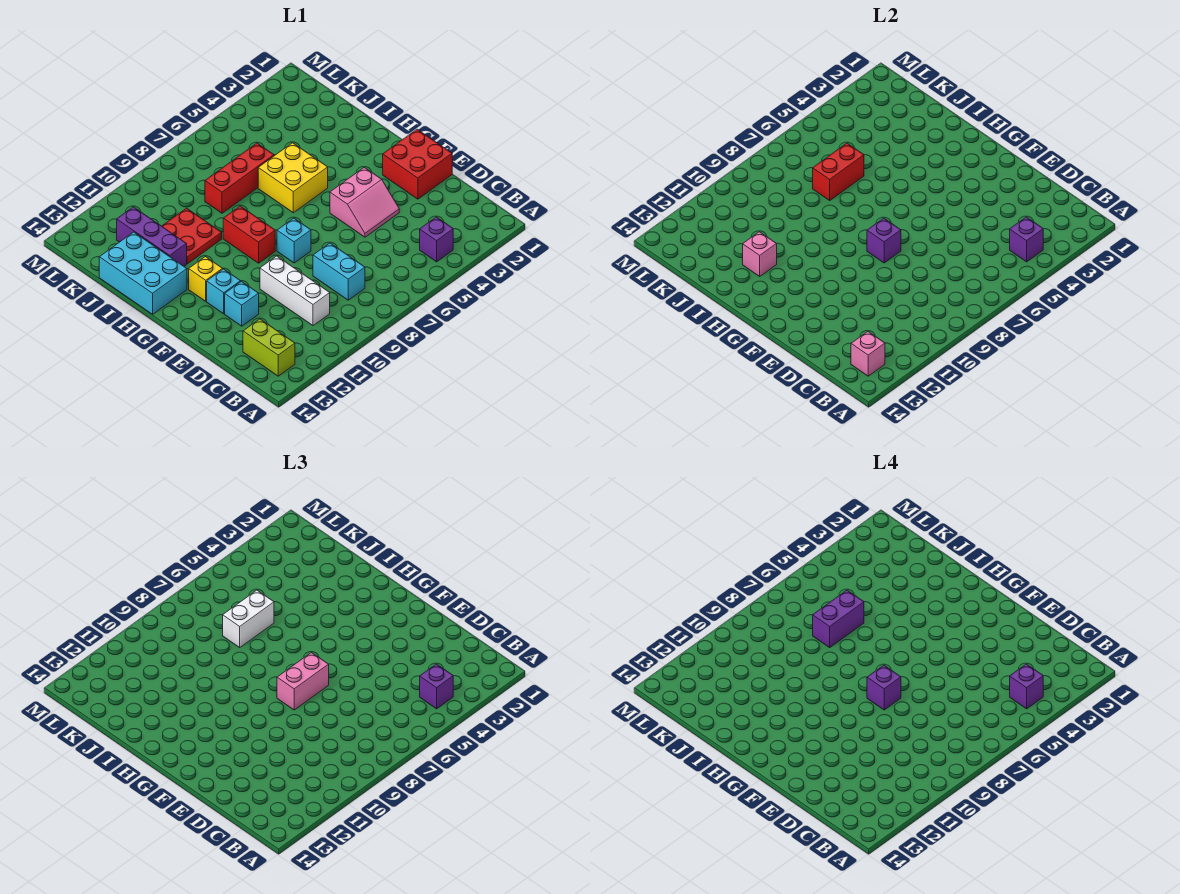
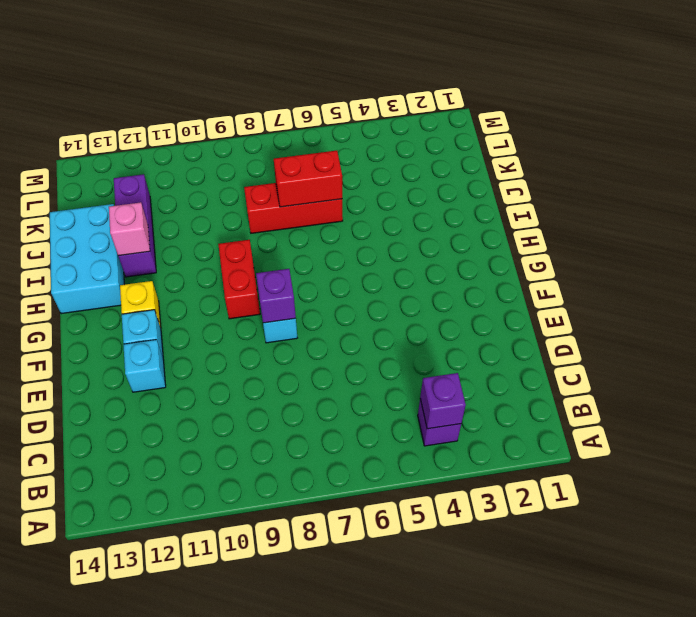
none -> lime brick B13:C13 level 1
none -> cyan brick C8:D8 level 1
none -> white brick C10:E10 level 1

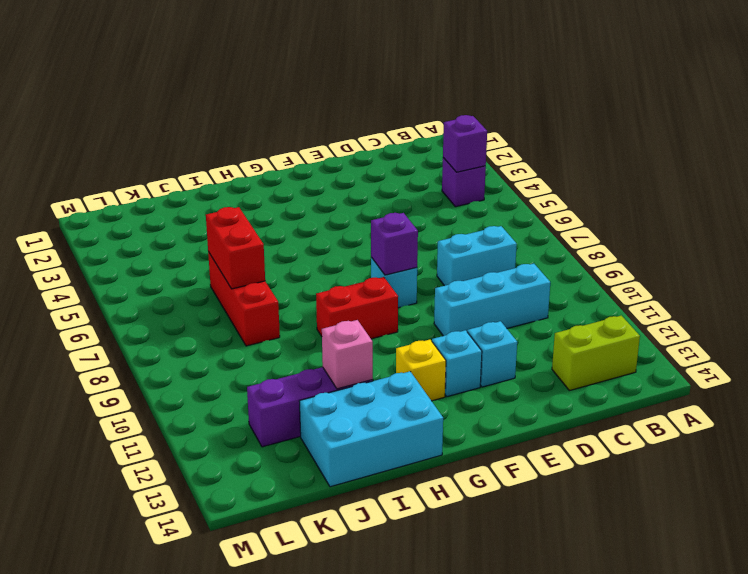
cyan brick C10:E10 level 1 -> white brick C10:E10 level 1
none -> red brick E1:F2 level 1
none -> pink slope E4:F5 level 1 top F
none -> yellow brick H5:I6 level 1

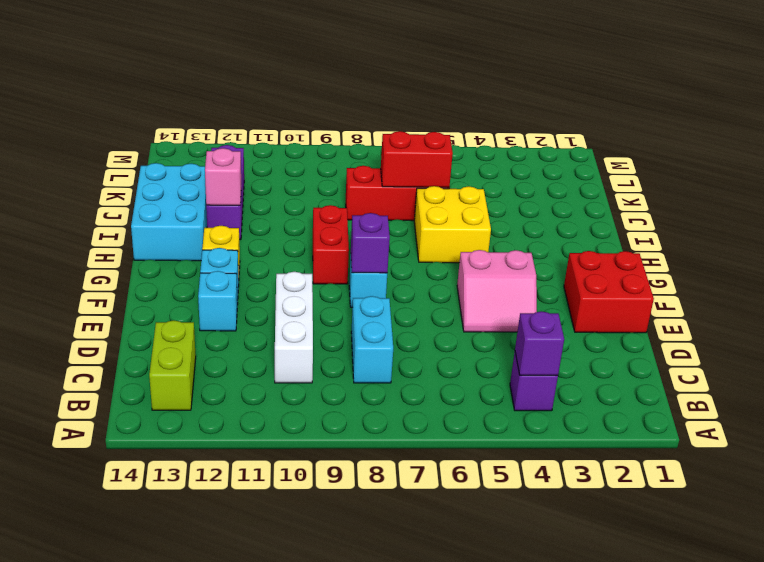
none -> red plate I10:J11 level 1
none -> pink brick B13 level 2
none -> purple brick B4 level 3

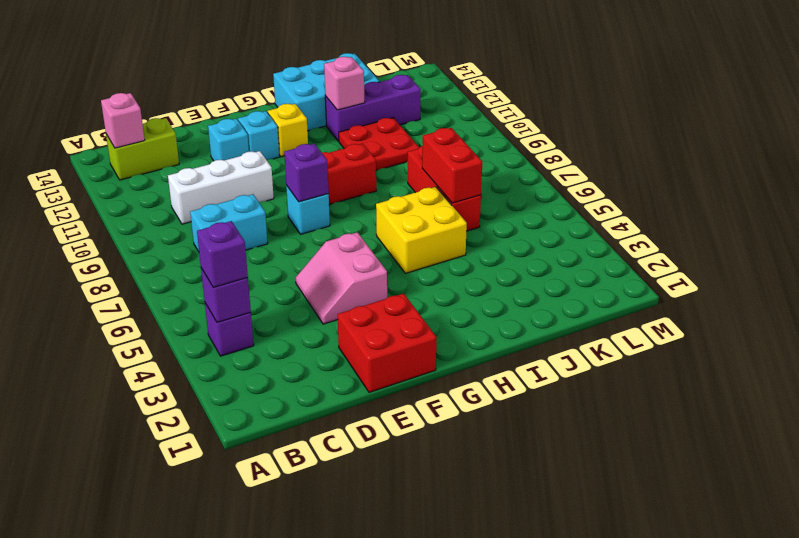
none -> pink brick F7:F8 level 3
none -> white brick J6:J7 level 3
none -> purple brick B4 level 4

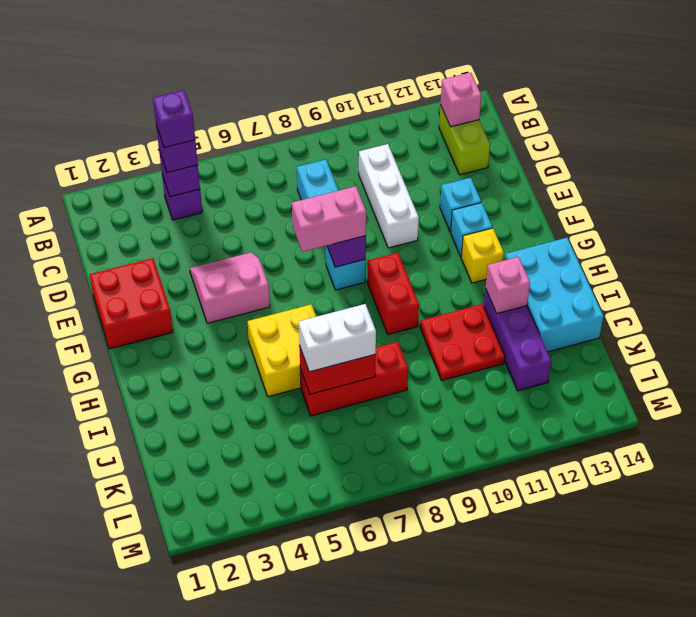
none -> purple brick F8 level 4
none -> purple brick J6:J7 level 4

